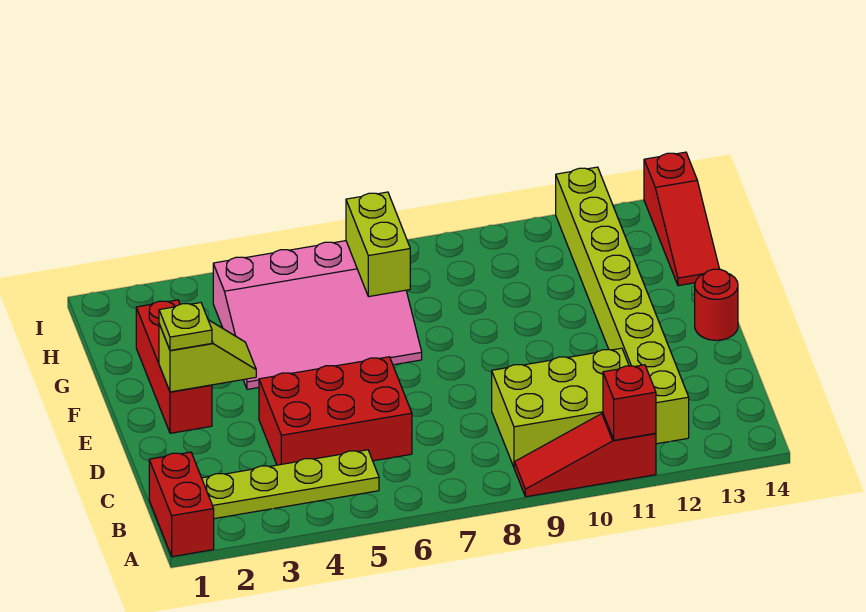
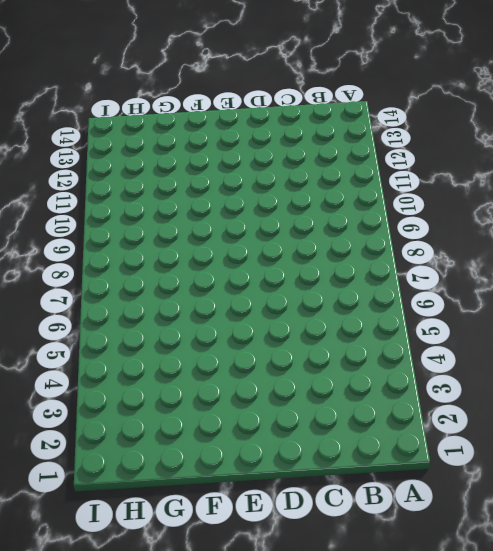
none -> red brick A1:B1 level 1
none -> red slope A9:A11 level 1 top 11
none -> lime plate B2:B5 level 1

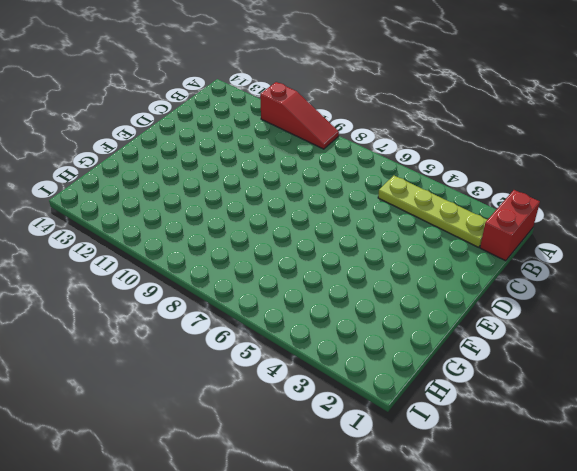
none -> lime brick B9:C11 level 1
none -> lime brick B12:I12 level 1
none -> red brick C4:D6 level 1

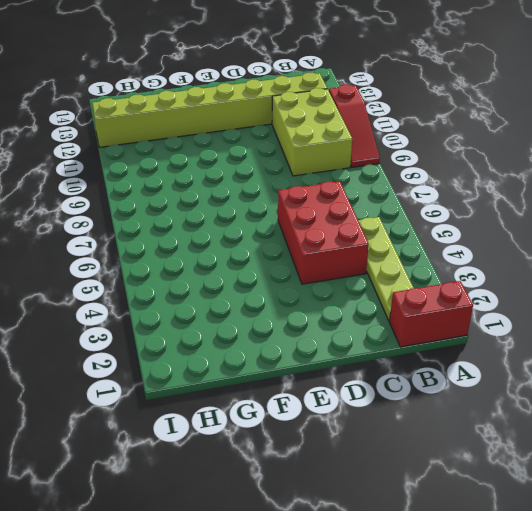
none -> red brick E2:G2 level 1
none -> red round brick E14 level 1
none -> pink slope F4:H7 level 1 top H

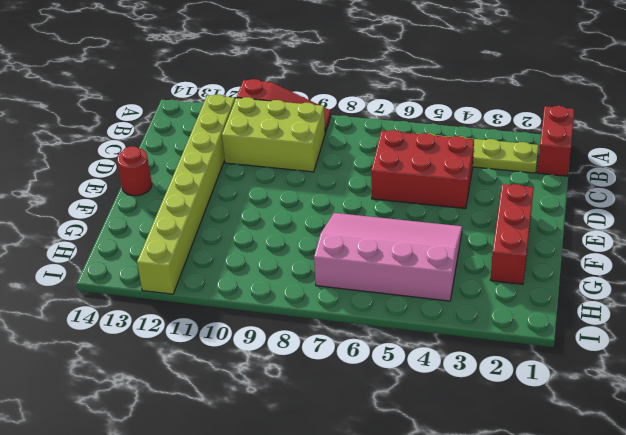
none -> red slope G14:I14 level 1 top I
none -> red brick A11 level 2
none -> lime slope E2:E3 level 2 top 2

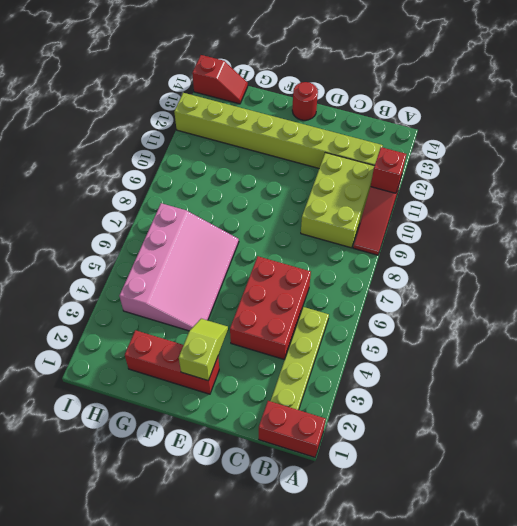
red slope H14:I14 level 1 top I -> red slope G14:I14 level 1 top I
none -> lime brick G7:H7 level 2
none -> lime plate E2 level 3

